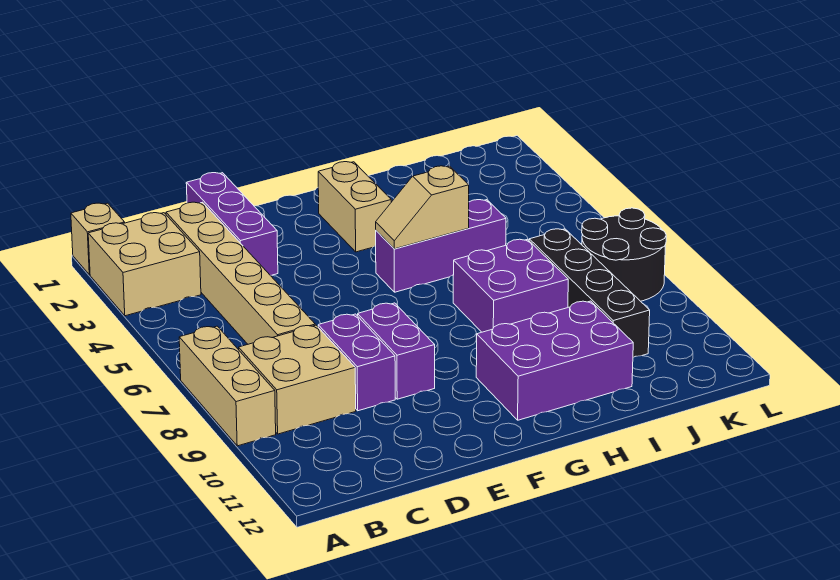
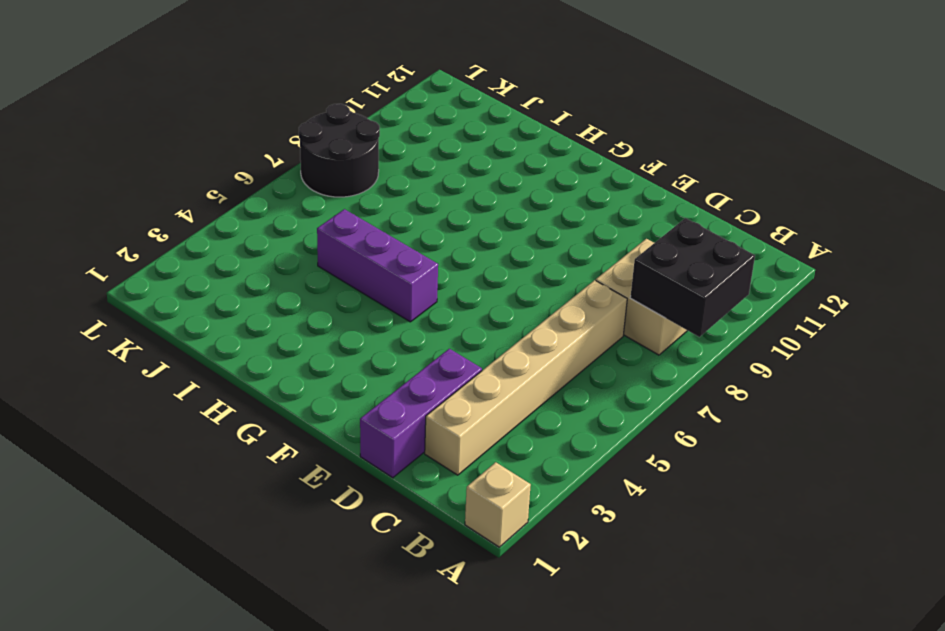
black brick A8:B9 level 2 -> none
none -> tan brick A2:B3 level 1
none -> tan brick A7:A9 level 1
none -> purple brick D8:D9 level 1

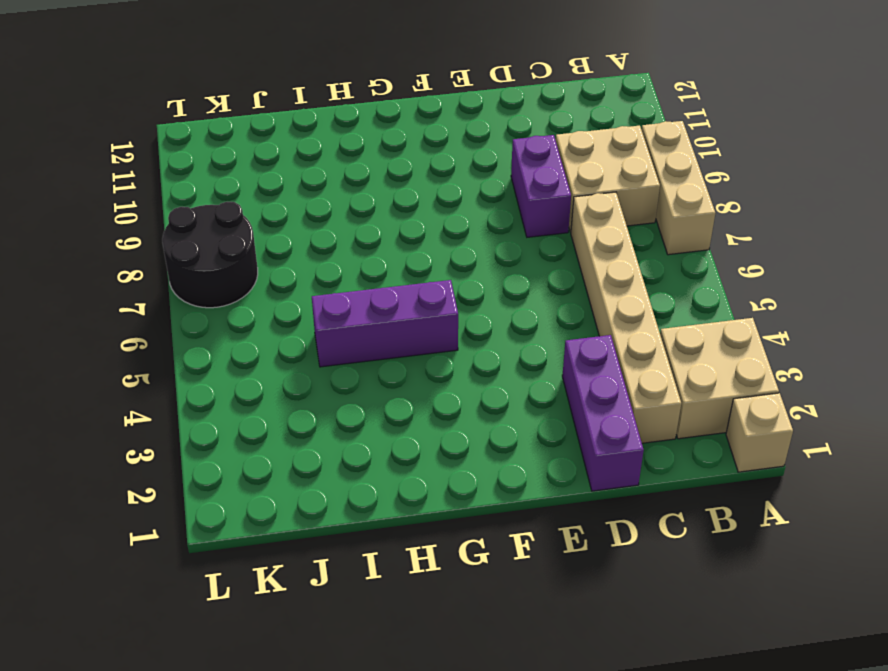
none -> purple brick E8:E9 level 1
none -> tan brick G2:G3 level 1
none -> purple brick G10:I11 level 1

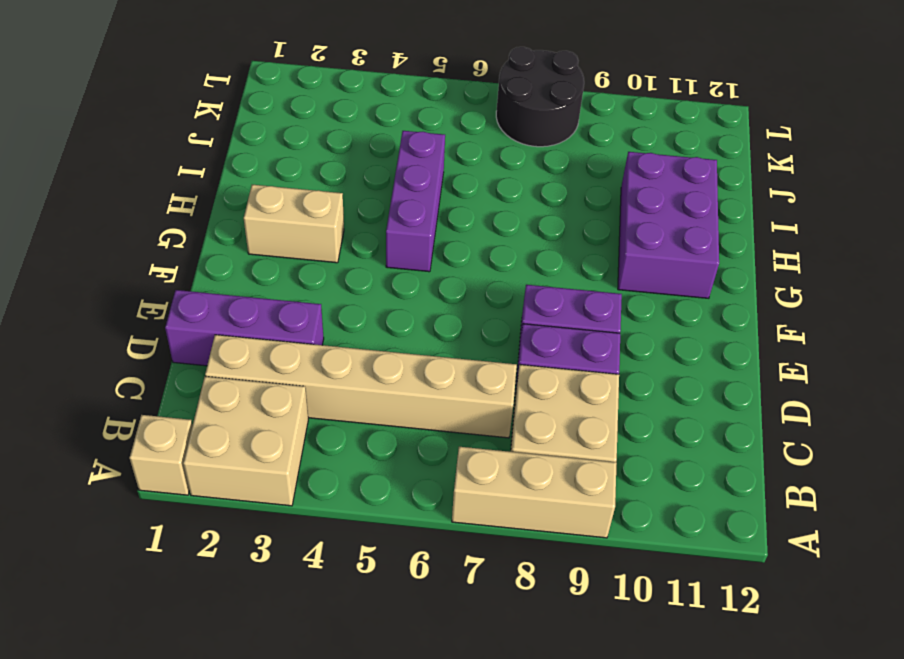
none -> purple brick H7:I8 level 1
none -> black brick J7:J10 level 1
none -> tan slope G5:H5 level 2 top H

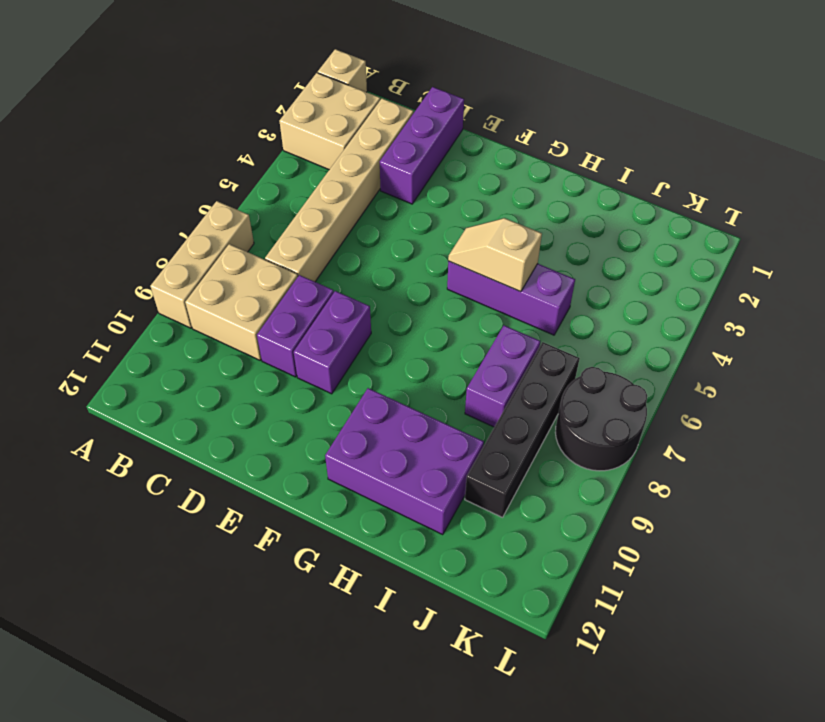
purple brick I7:I8 level 1 -> purple brick H7:I8 level 1
none -> tan brick G2:G3 level 1

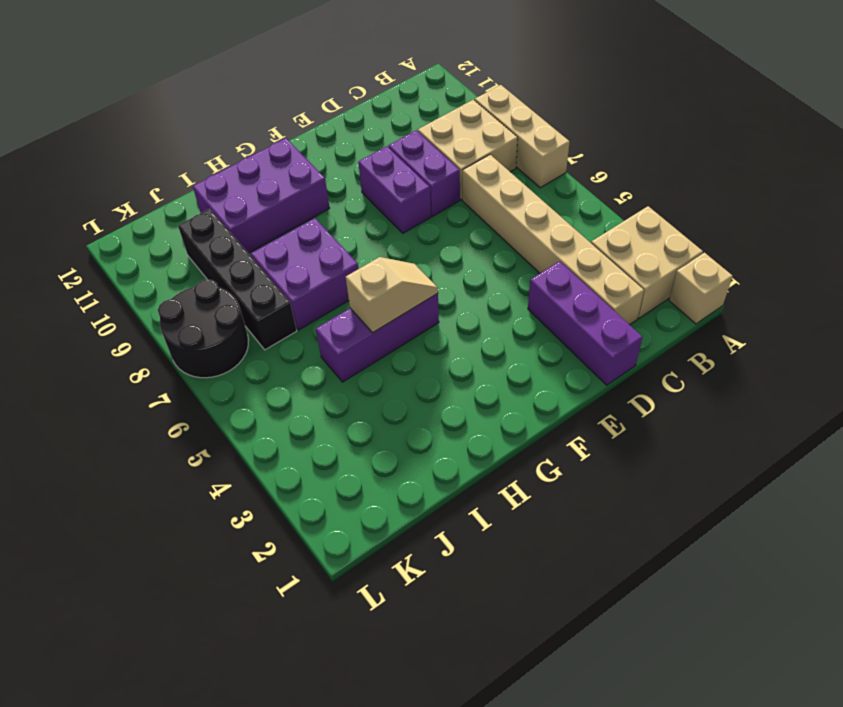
none -> tan brick G2:G3 level 1

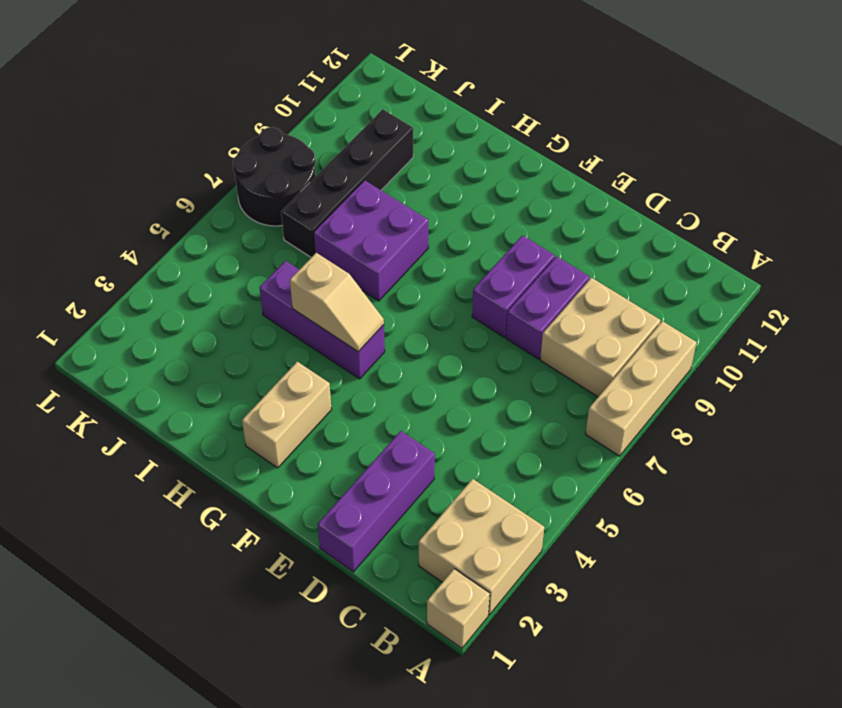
none -> tan brick C2:C7 level 1
none -> purple brick G10:I11 level 1

